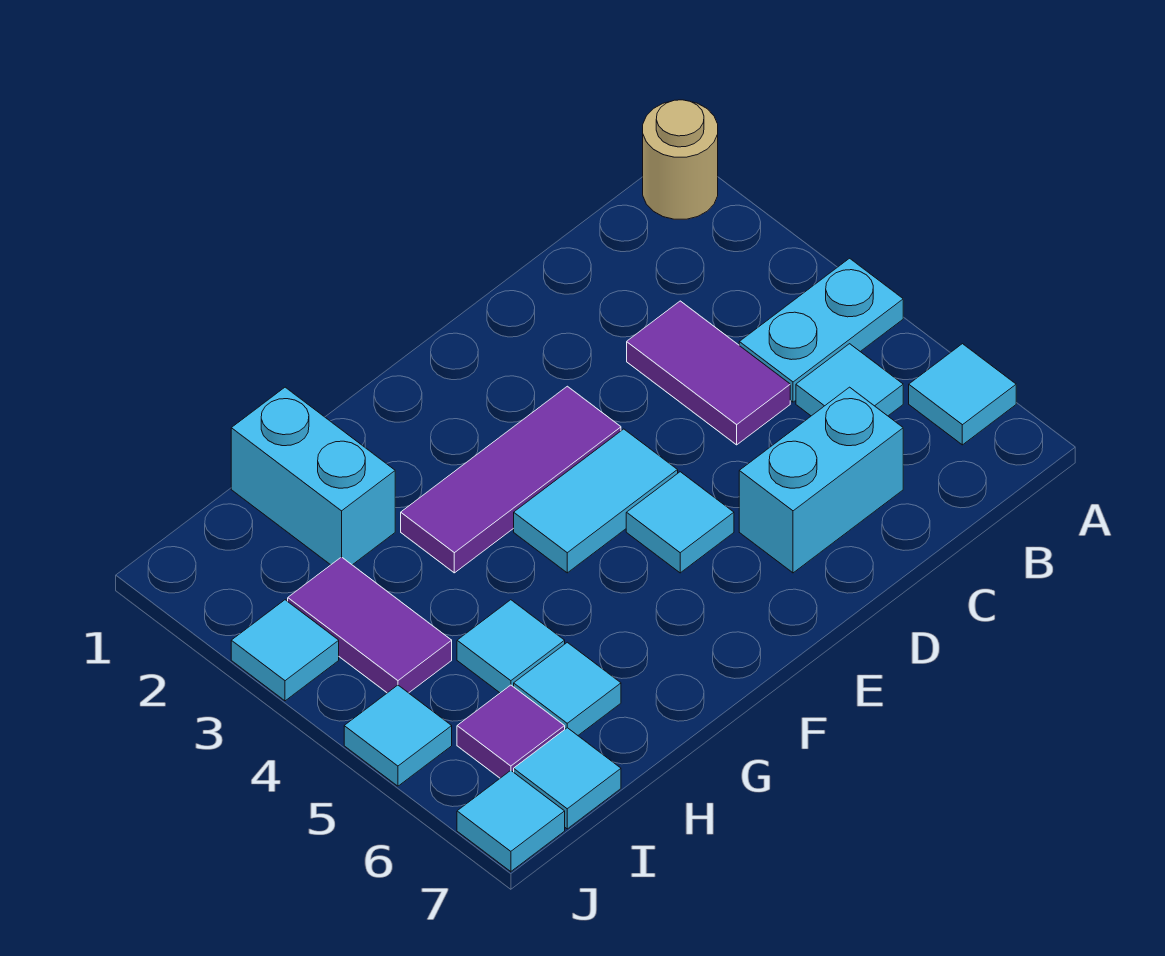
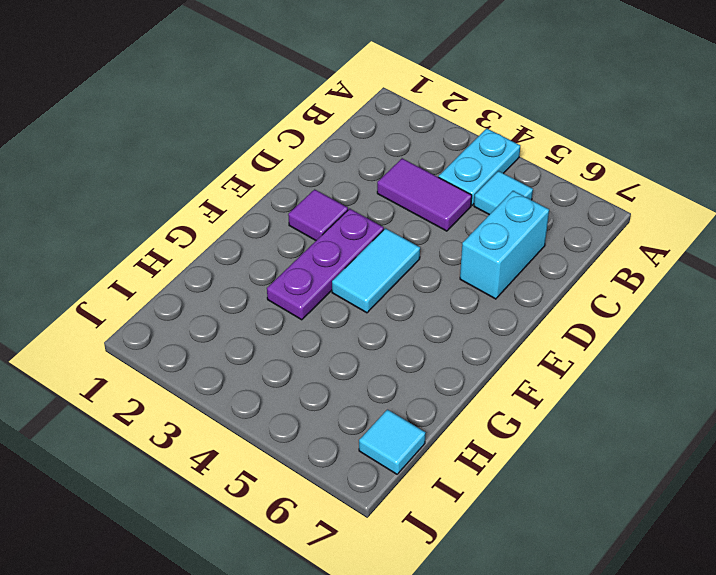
purple tile E2 level 1 -> purple tile I6 level 1
purple plate E3:G3 level 1 -> purple tile E3:G3 level 1
none -> tan round brick A1 level 1
none -> cyan tile A6 level 1
none -> cyan tile E5 level 1

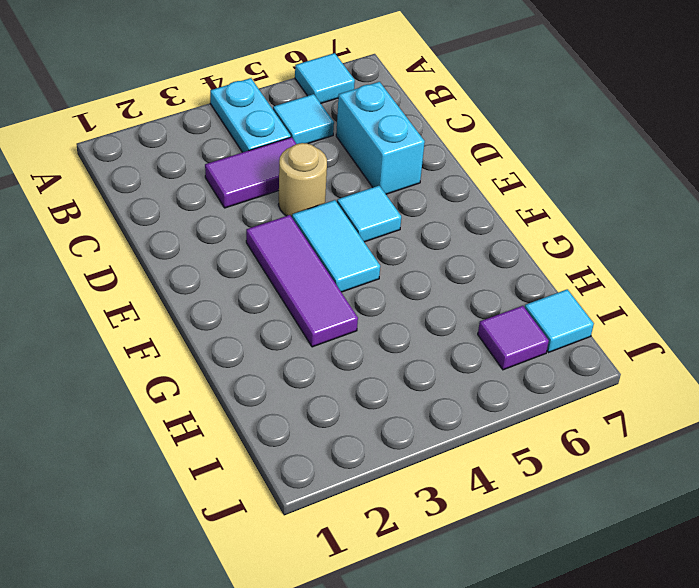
tan round brick D4 level 1 -> tan round brick A1 level 1
none -> cyan brick H1:H2 level 1
none -> cyan tile H5 level 1
none -> cyan tile H6 level 1

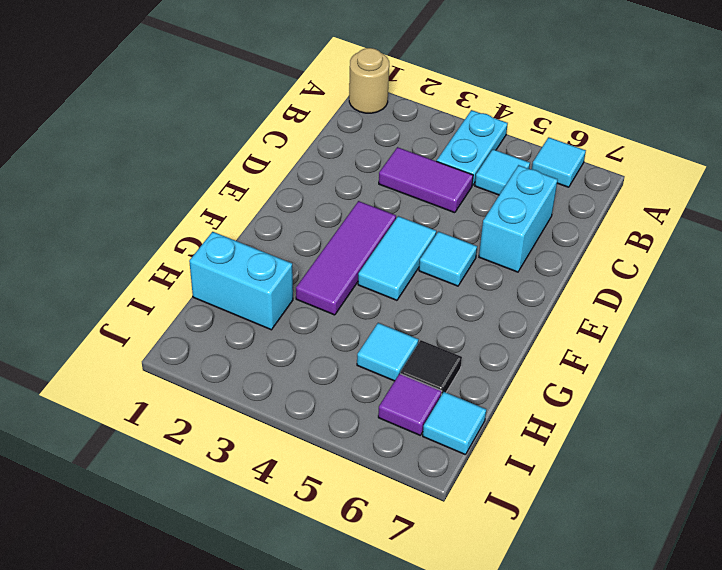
black tile H6 level 1 -> cyan tile H6 level 1
none -> purple tile I3:I4 level 1
none -> cyan tile J3 level 1
none -> cyan tile J5 level 1

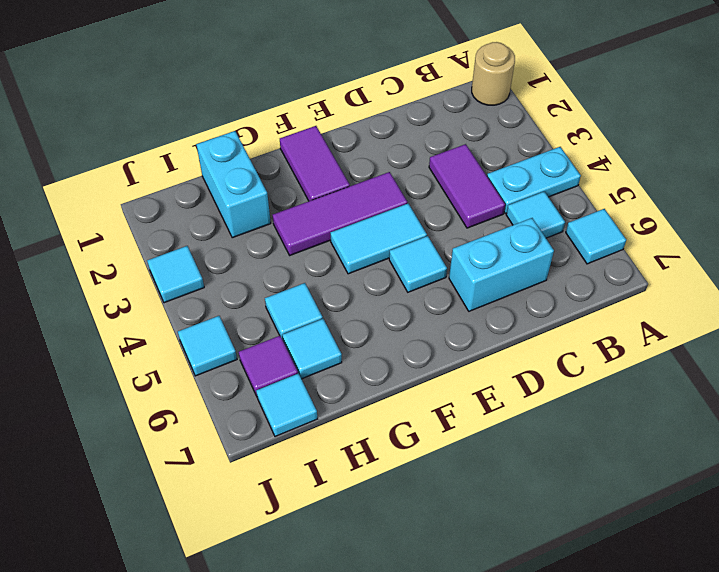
purple tile F1:F2 level 1 -> purple tile I3:I4 level 1
none -> cyan tile J7 level 1

